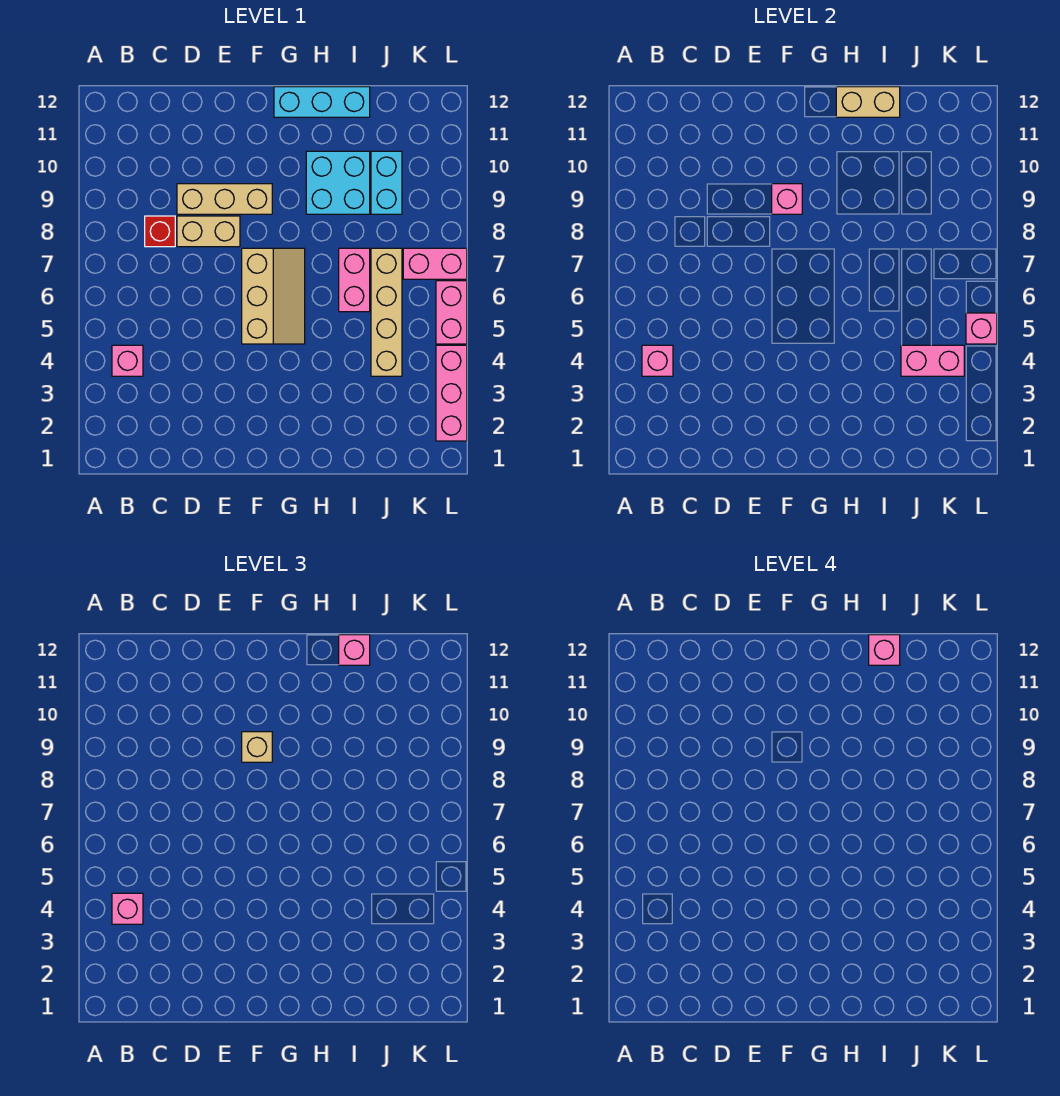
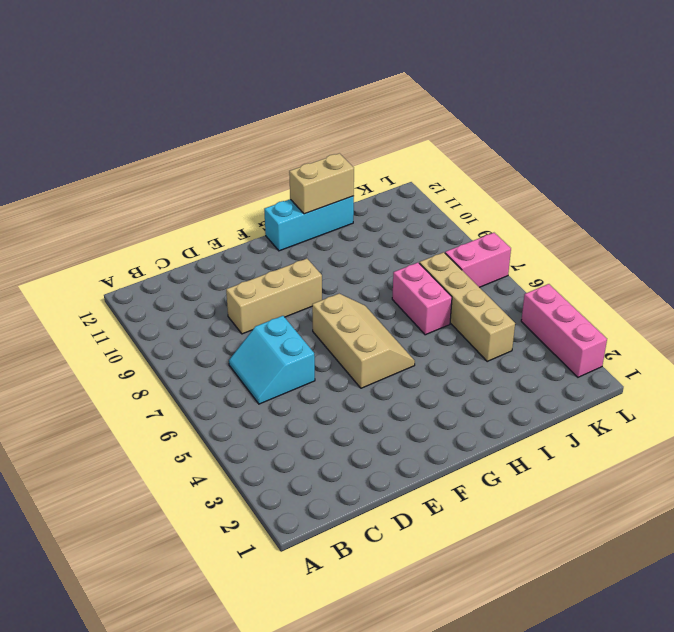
cyan slope C6:D7 level 1 top D -> none
none -> pink brick B4 level 1
none -> red brick C8 level 1
none -> tan brick D8:E8 level 1

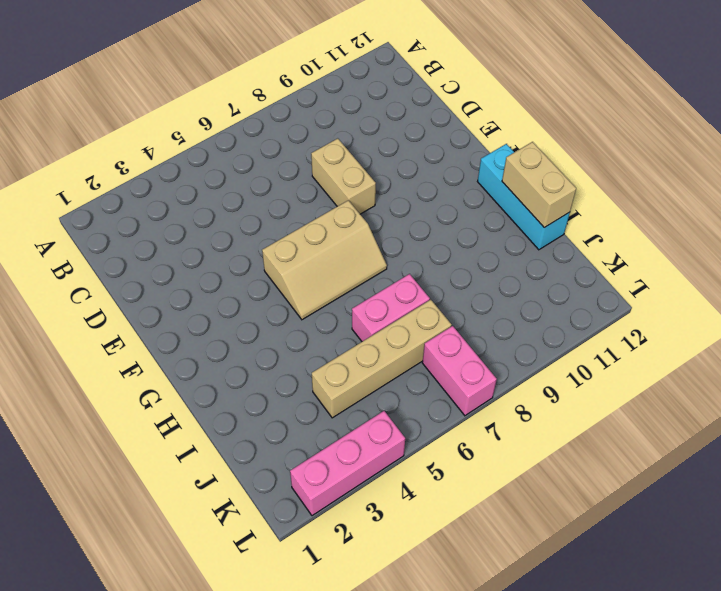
none -> pink brick B4 level 1
none -> red brick C8 level 1
none -> tan brick D9:F9 level 1

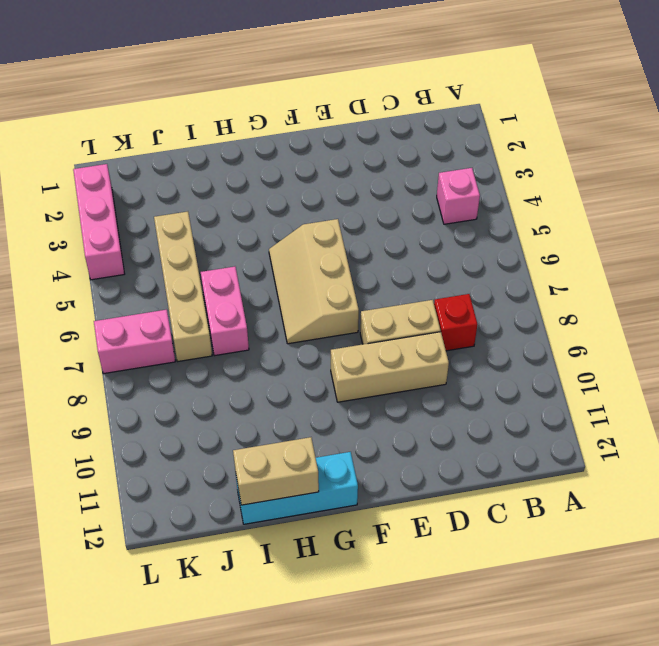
none -> cyan brick H9:I10 level 1
none -> cyan brick J9:J10 level 1
none -> pink brick L5:L6 level 1

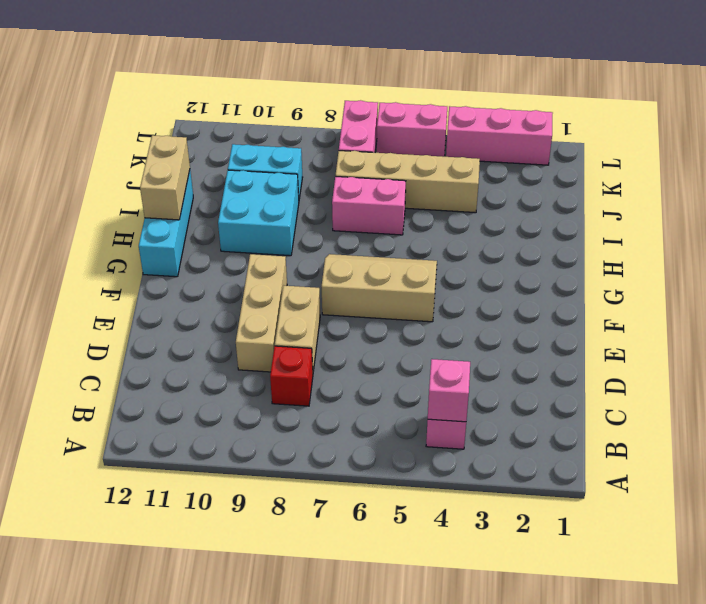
none -> pink brick F9 level 2
none -> pink brick J4:K4 level 2
none -> pink brick L5 level 2

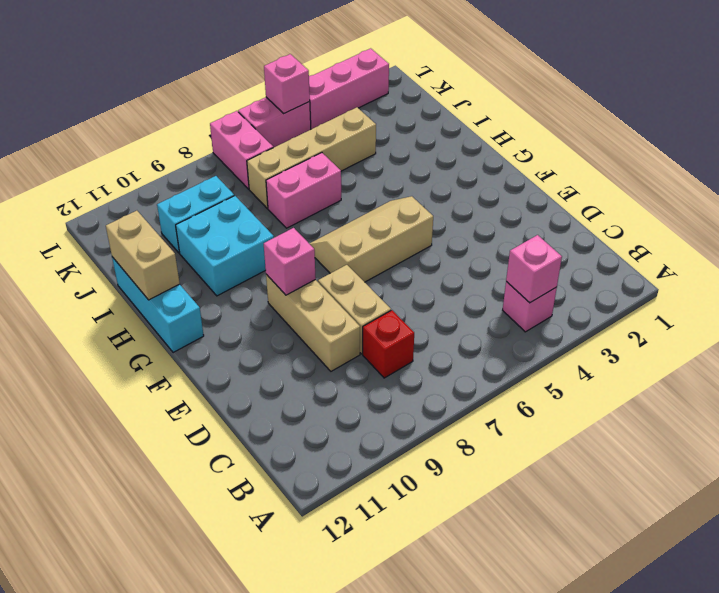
none -> pink brick J4:K4 level 2
none -> pink brick B4 level 3
none -> tan brick F9 level 3

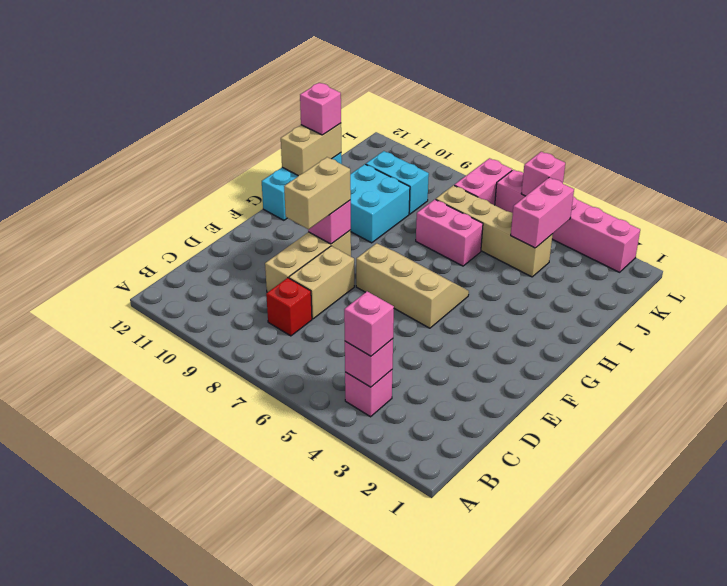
tan brick E9:F9 level 3 -> tan brick F9 level 3
none -> pink brick I12 level 4

